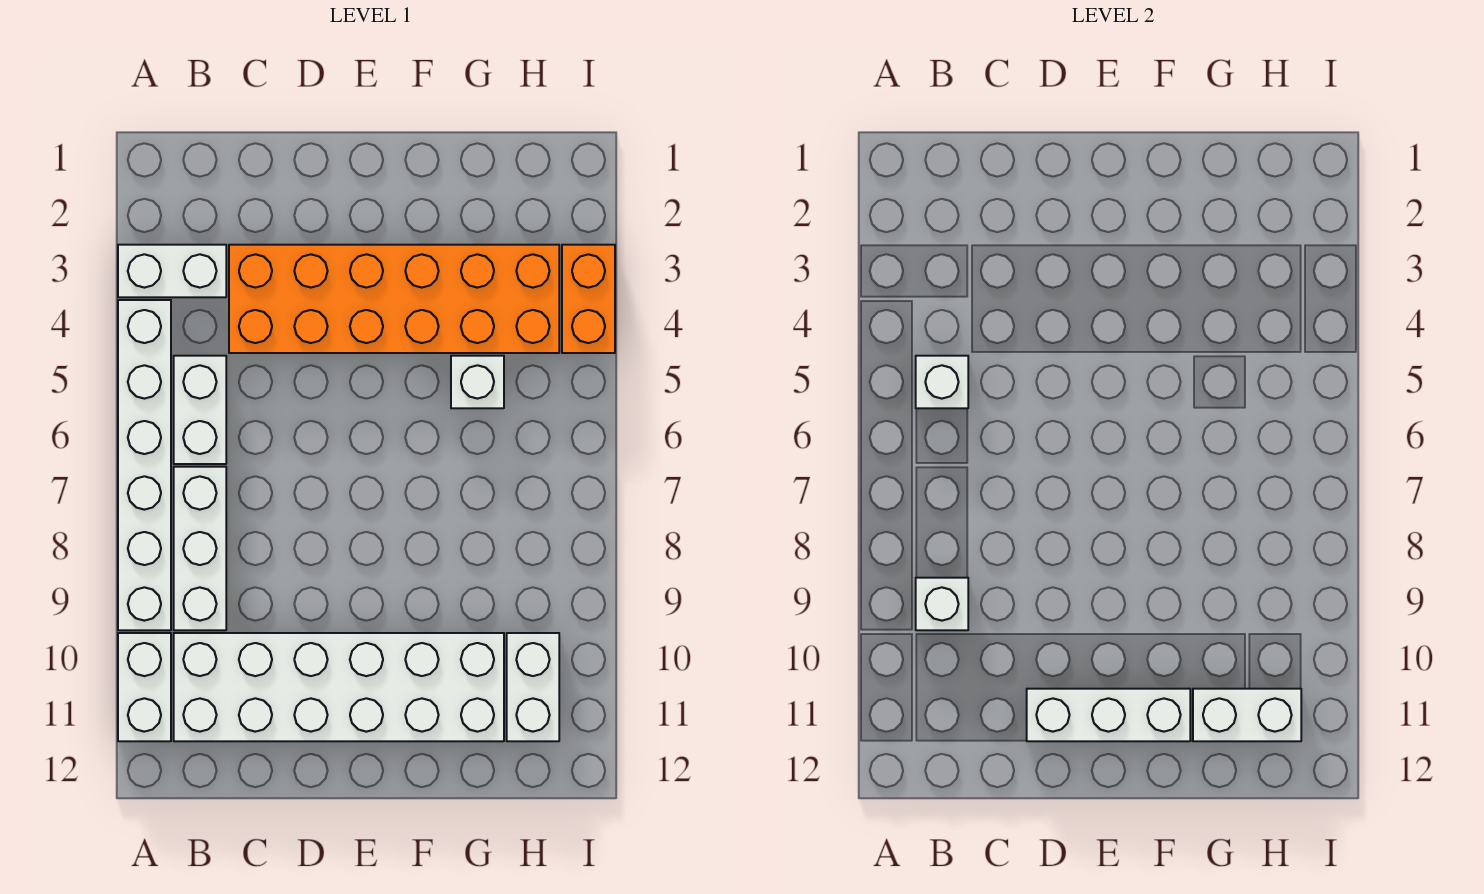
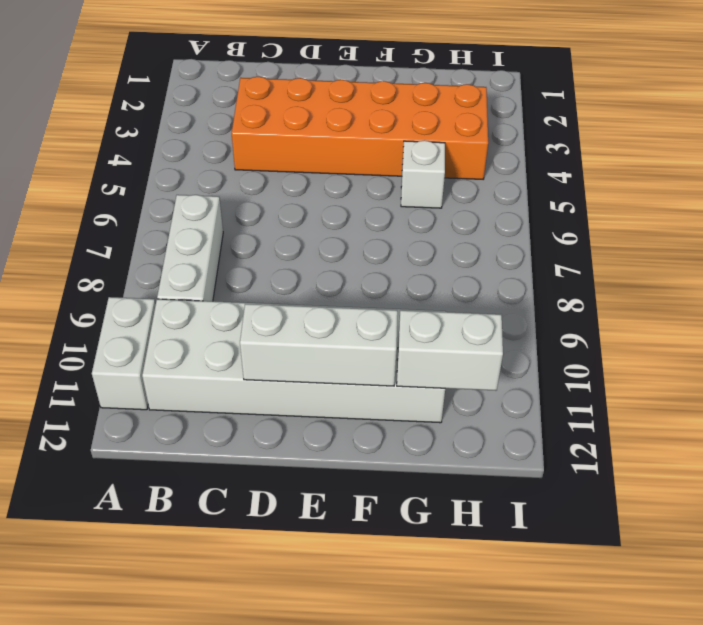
none -> white brick A3:B3 level 1
none -> white brick A4:A9 level 1
none -> white brick B5:B6 level 1

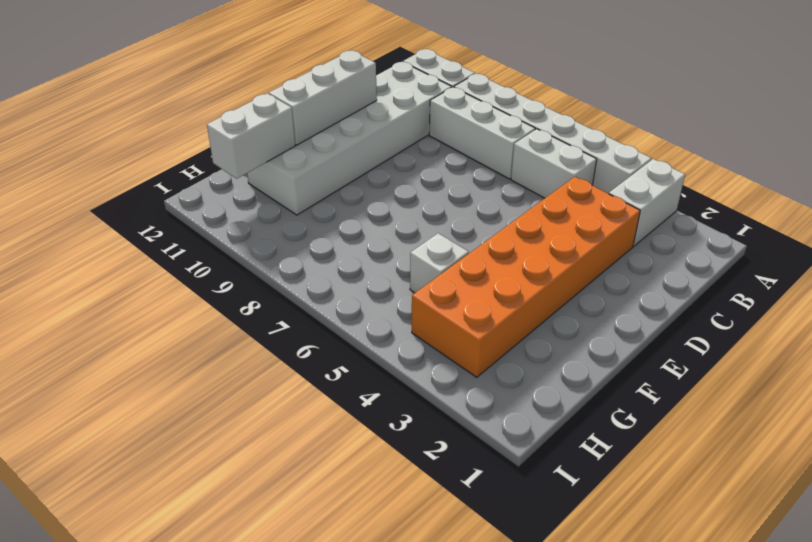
none -> white brick H10:H11 level 1
none -> orange brick I3:I4 level 1
none -> white brick B5 level 2

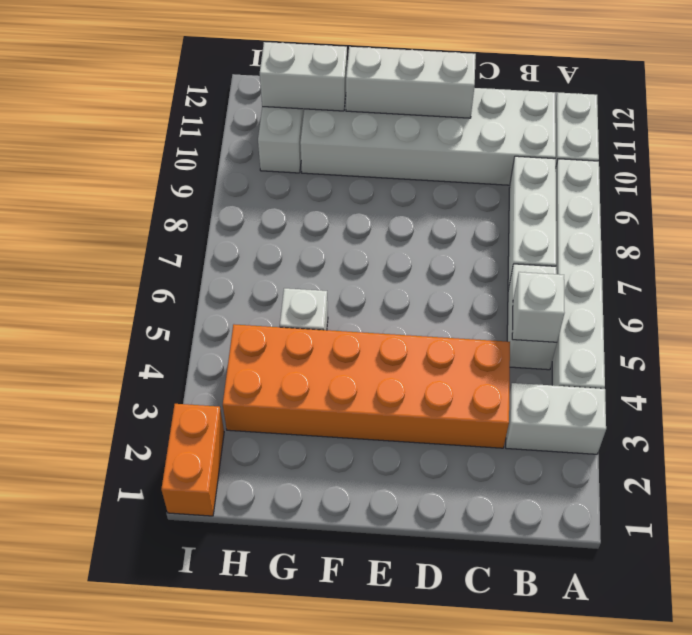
orange brick I1:I2 level 1 -> orange brick I3:I4 level 1
none -> white brick B9 level 2

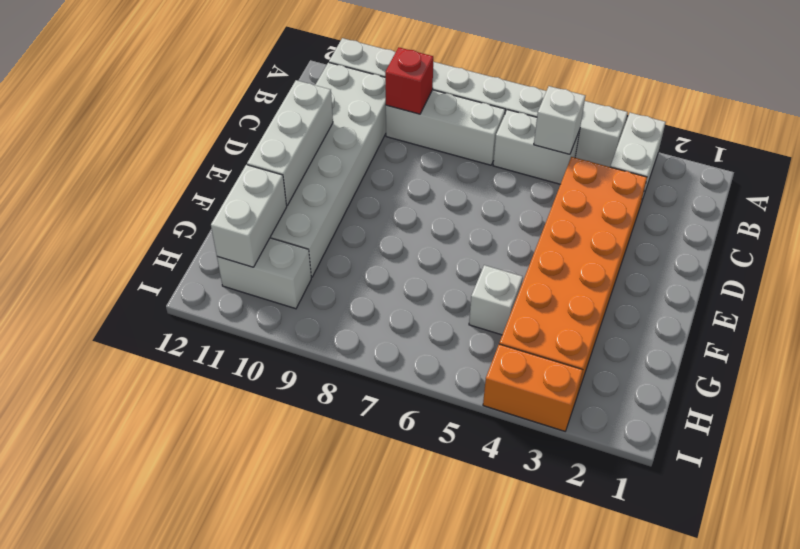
red brick B9 level 2 -> white brick B9 level 2

